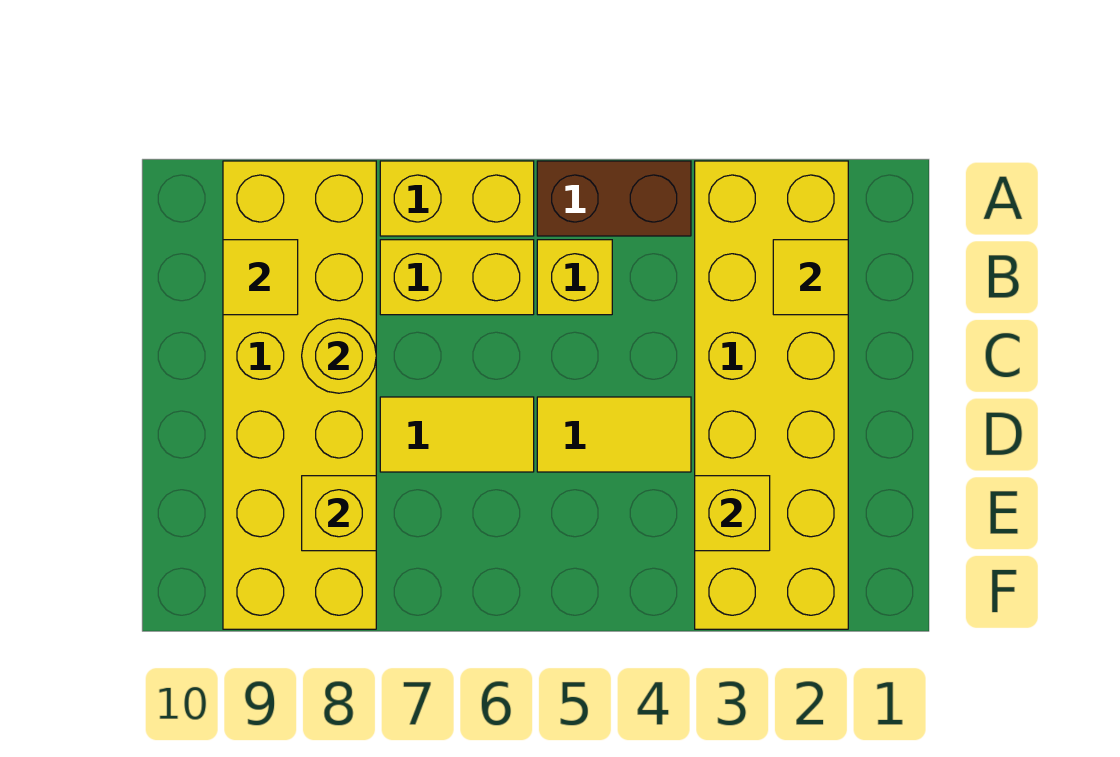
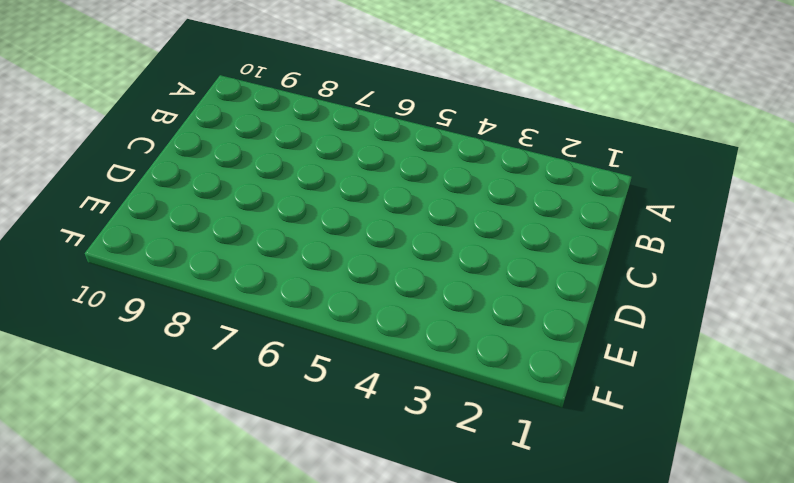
none -> yellow brick A2:F3 level 1
none -> brown brick A4:A5 level 1
none -> yellow brick A6:A7 level 1

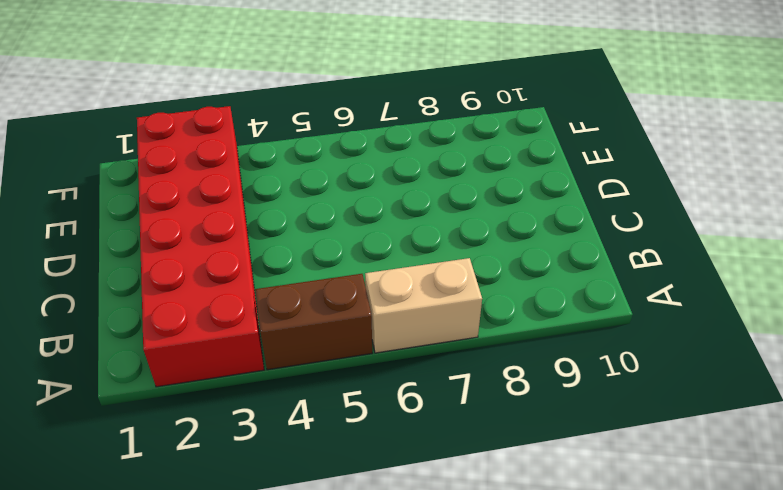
red brick A2:F3 level 1 -> yellow brick A2:F3 level 1
tan brick A6:A7 level 1 -> yellow brick A6:A7 level 1
none -> yellow brick A8:F9 level 1
none -> yellow brick B5 level 1
none -> yellow brick B6:B7 level 1

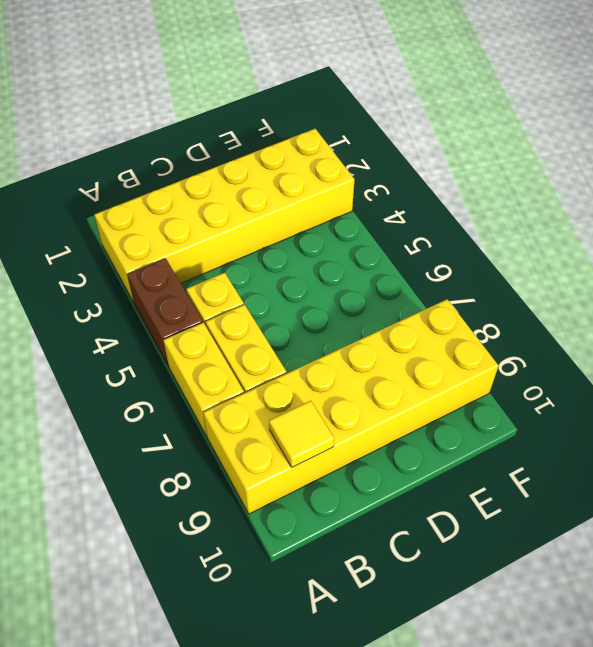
none -> yellow tile D4:D5 level 1
none -> yellow tile D6:D7 level 1
none -> yellow tile B2 level 2

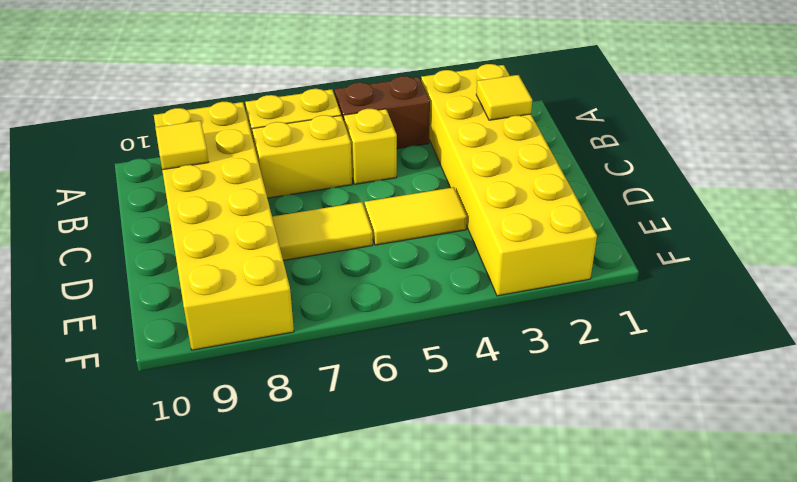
none -> yellow round brick C8 level 2
none -> yellow brick E3 level 2
none -> yellow brick E8 level 2

